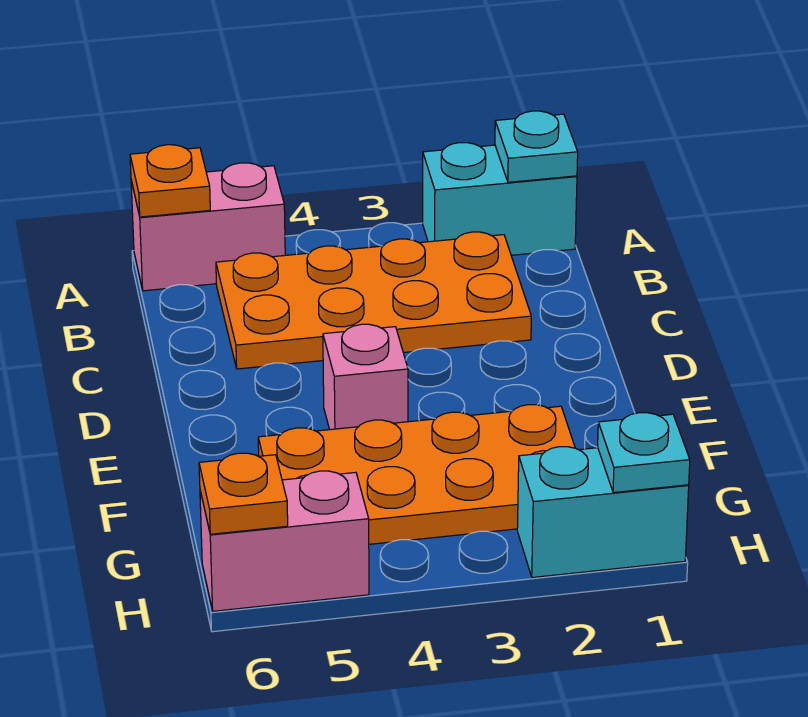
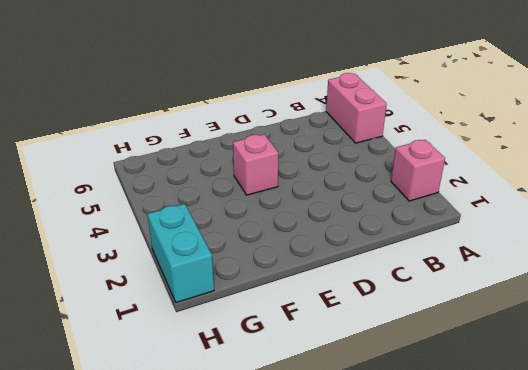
pink brick A2 level 1 -> cyan brick A1:A2 level 1
none -> orange plate B2:C5 level 1
none -> orange plate F2:G5 level 1

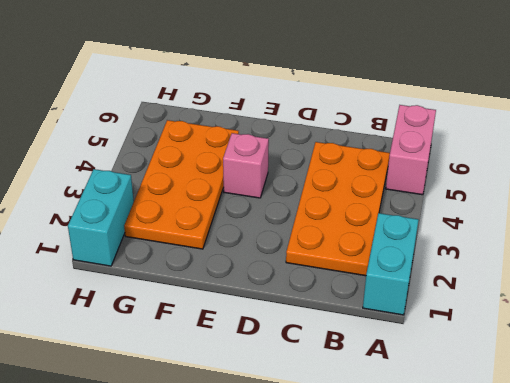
none -> pink brick H5:H6 level 1
none -> cyan plate A1 level 2

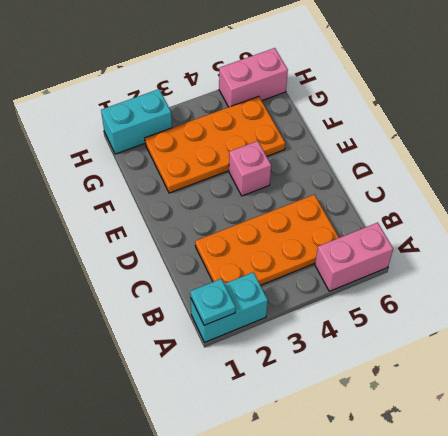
none -> orange plate A6 level 2
none -> cyan plate H1 level 2

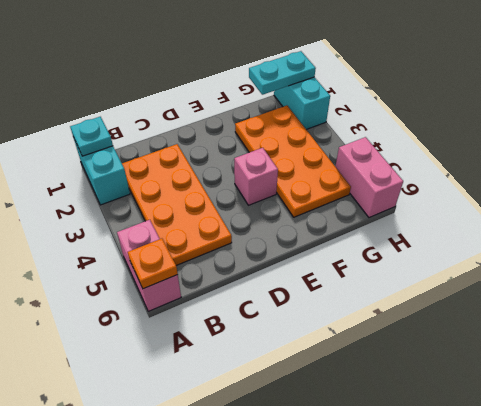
cyan plate G1:H1 level 2 -> cyan plate H1 level 2
none -> orange plate H6 level 2

